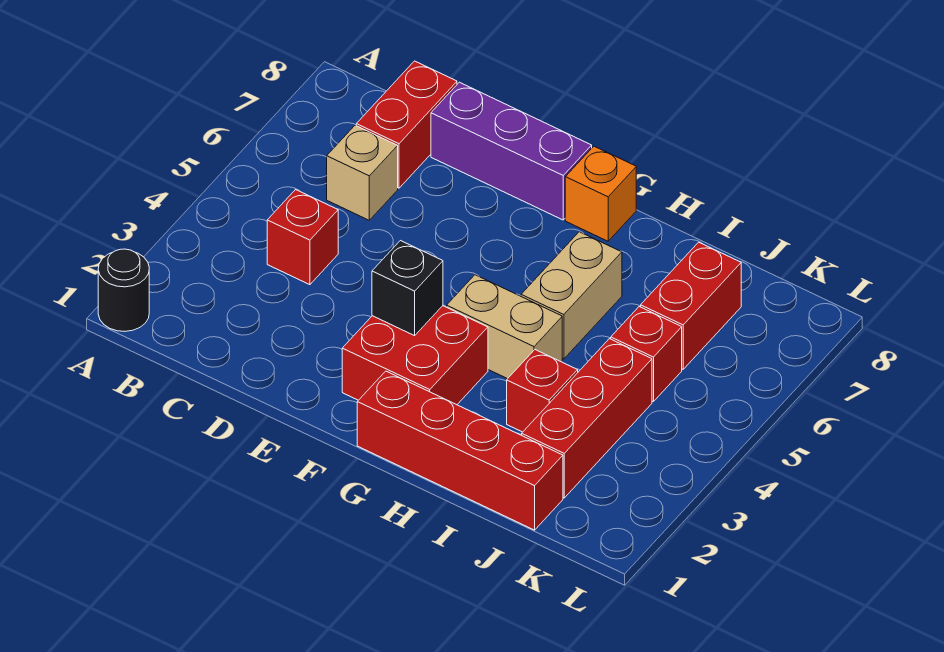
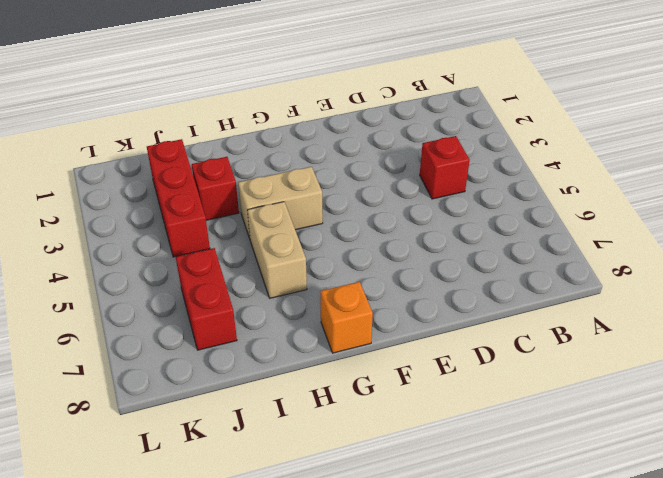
none -> black round brick A1 level 1
none -> tan brick C6 level 1
none -> red brick C7:C8 level 1

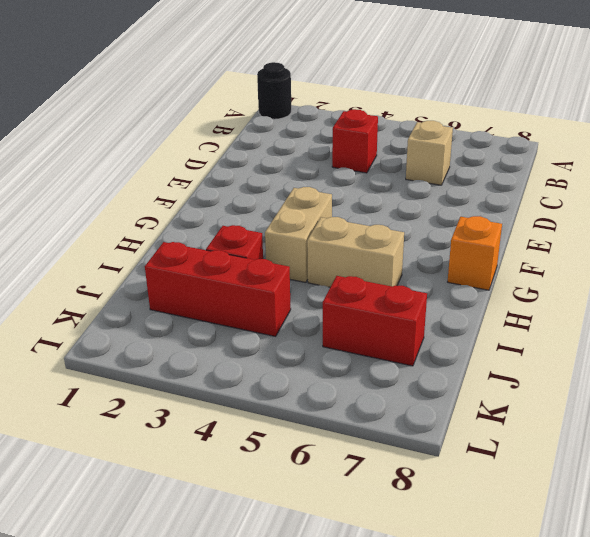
none -> red brick C7:C8 level 1
none -> purple brick D8:F8 level 1
none -> red brick F2:G3 level 1

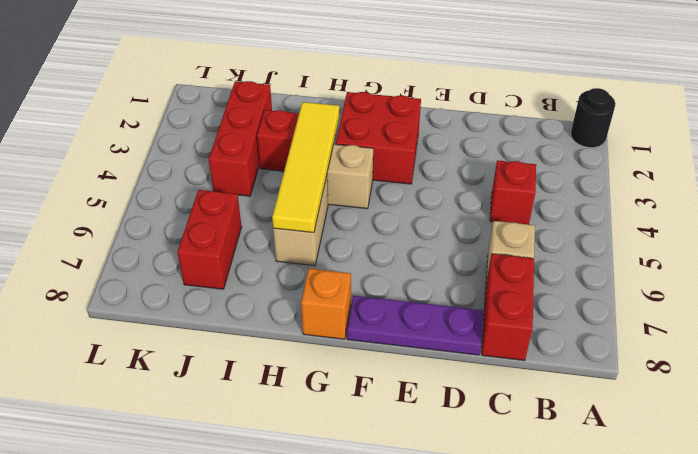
purple plate D8:F8 level 1 -> purple brick D8:F8 level 1
yellow tile H3:H6 level 2 -> none
none -> red brick G1:J1 level 1
none -> red brick J5 level 1
none -> black brick F3 level 2

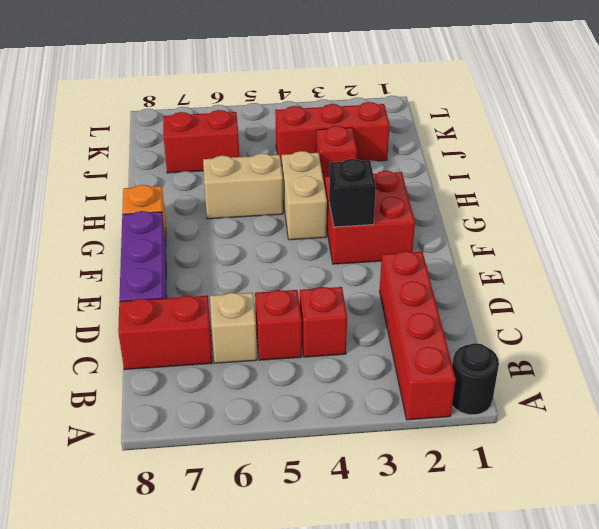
red brick A2:D2 level 1 -> red brick G1:J1 level 1
red brick C5 level 1 -> red brick J5 level 1

